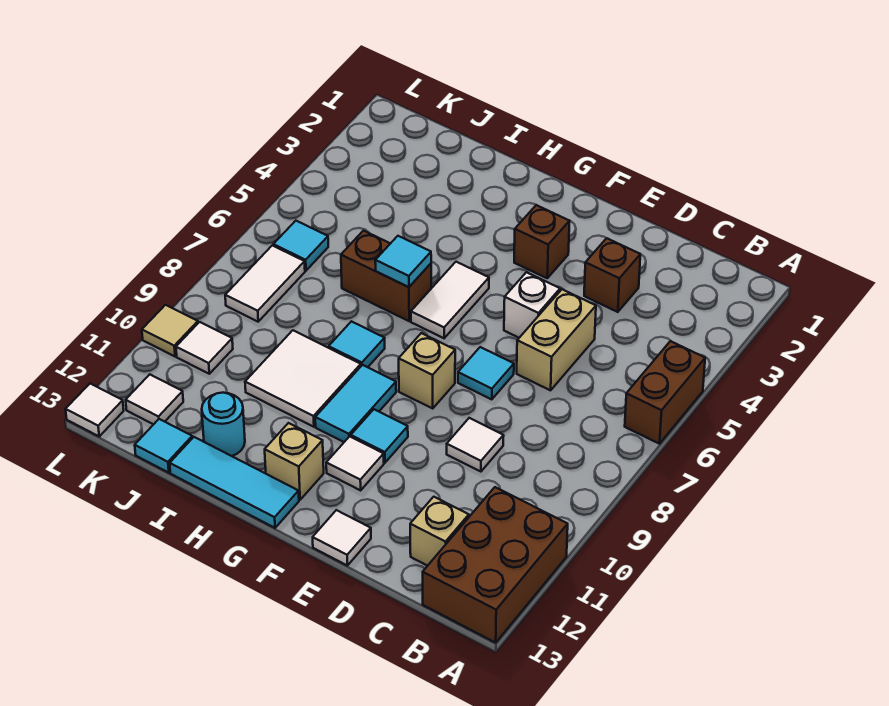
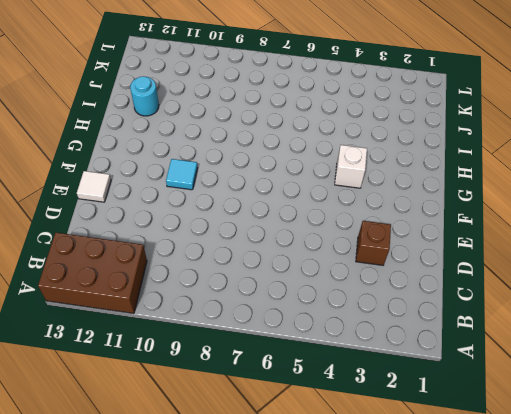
white brick G4 level 1 -> white brick E5 level 1
none -> brown brick A5:A6 level 1
none -> tan brick C12 level 1
none -> tan brick D5:D6 level 1

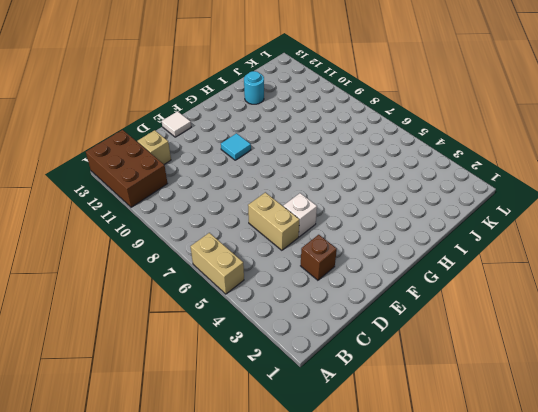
tan brick A5:A6 level 1 -> brown brick A5:A6 level 1
none -> white tile D9 level 1
none -> cyan tile E7 level 1
none -> brown brick F3 level 1

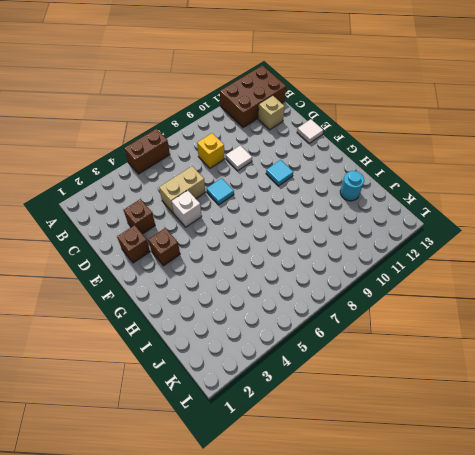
yellow brick C8 level 1 -> none
brown brick E2 level 1 -> none
none -> tan brick F8 level 1
none -> white tile F11 level 1
none -> white tile G5:G6 level 1

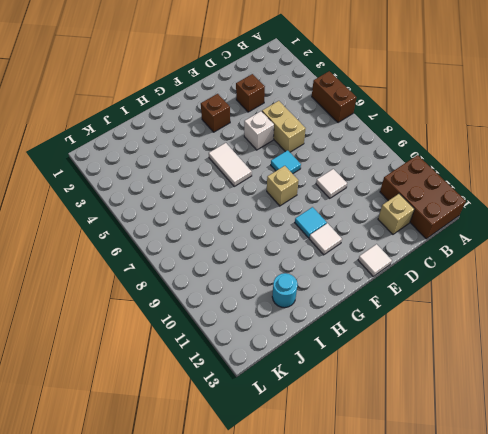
none -> cyan tile G9:G10 level 1
none -> tan brick G12 level 1
none -> cyan tile G13:I13 level 1

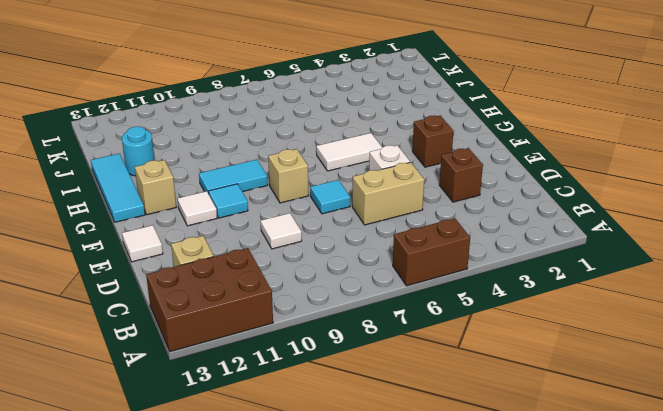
none -> brown brick H6:I6 level 1
none -> cyan tile H8 level 1
none -> white tile H9:I10 level 1

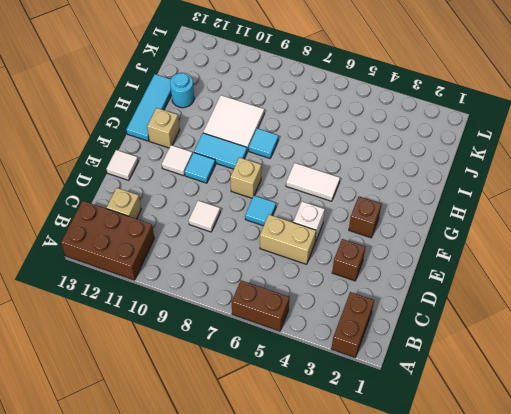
brown brick A2:B2 level 1 -> brown brick H6:I6 level 1
none -> cyan tile J13 level 1
none -> cyan tile K6 level 1
none -> white tile K7:K8 level 1

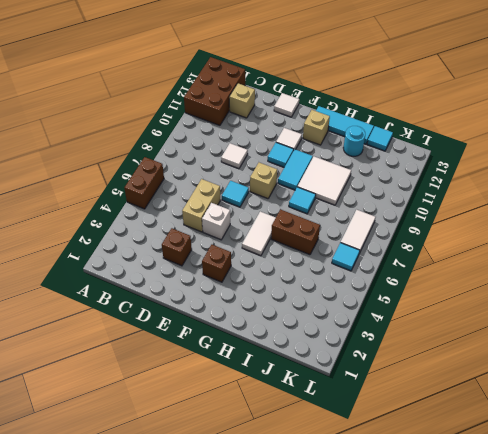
none -> white tile K10 level 1
none -> white tile K12 level 1
none -> tan tile L10 level 1

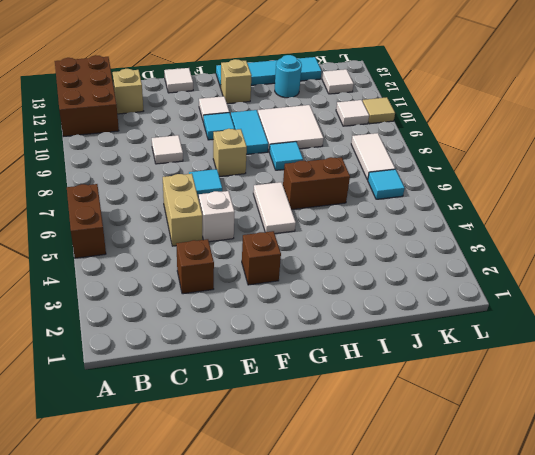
none -> white tile L13 level 1
none -> cyan tile H6 level 2

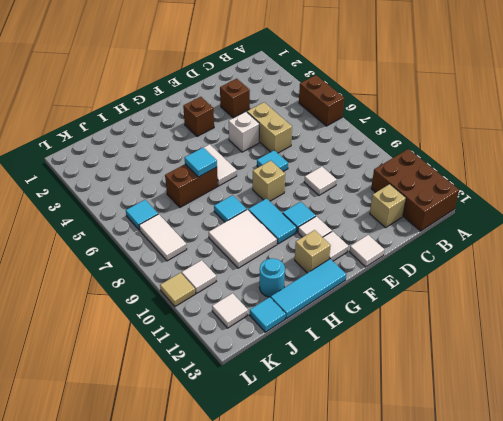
white tile F12 level 1 -> white tile L13 level 1

